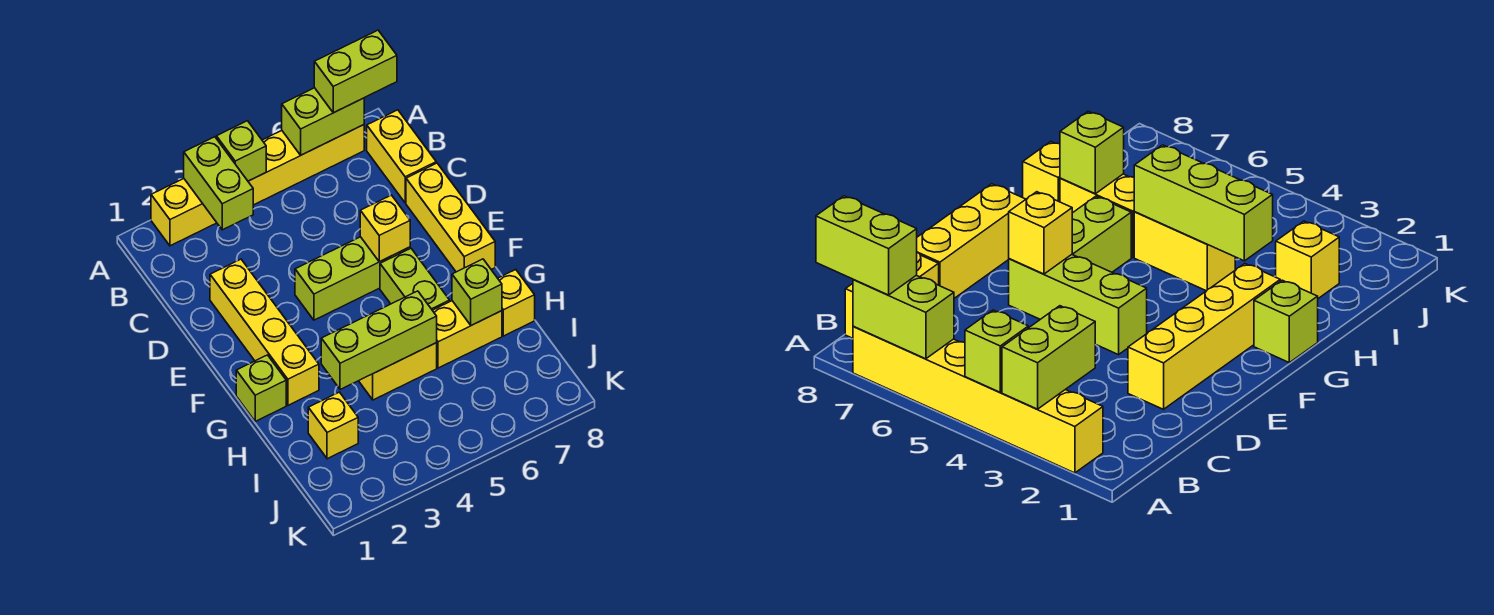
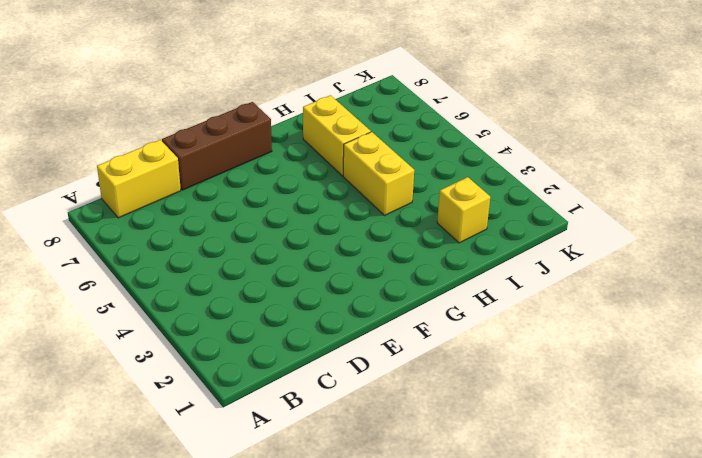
brown brick D8:F8 level 1 -> yellow brick D8:F8 level 1
none -> yellow brick A2:A7 level 1
none -> yellow brick D2:G2 level 1
none -> lime brick E4:E6 level 1

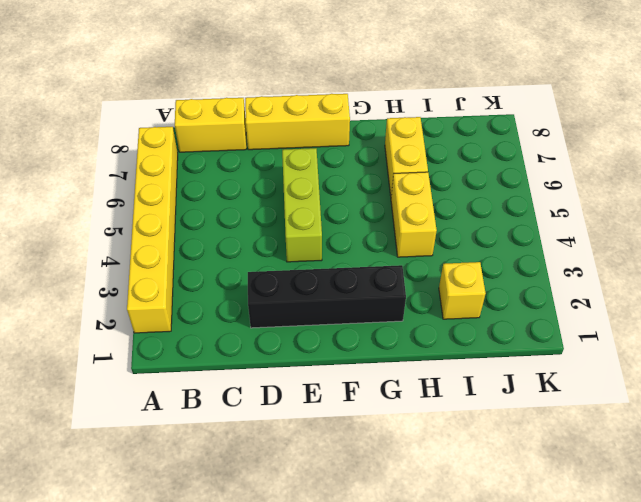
black brick D2:G2 level 1 -> yellow brick D2:G2 level 1
none -> lime brick F6:G6 level 1
none -> lime brick G1 level 1
none -> yellow brick H8 level 1

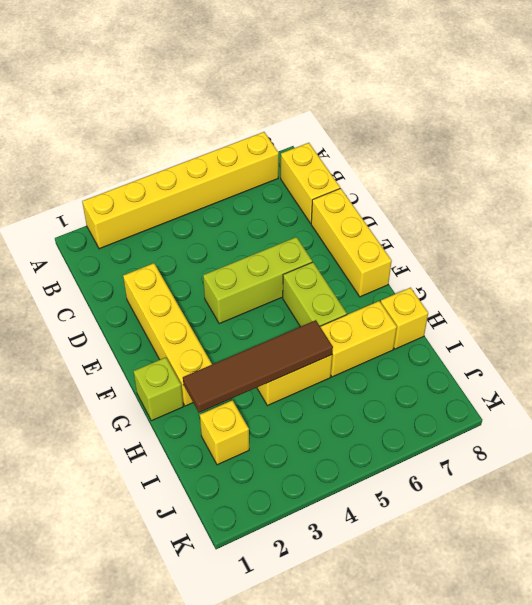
brown tile H2:H5 level 2 -> lime brick H3:H5 level 2
none -> lime brick A3:B3 level 2
none -> lime brick A4 level 2
none -> lime brick A6:A7 level 2

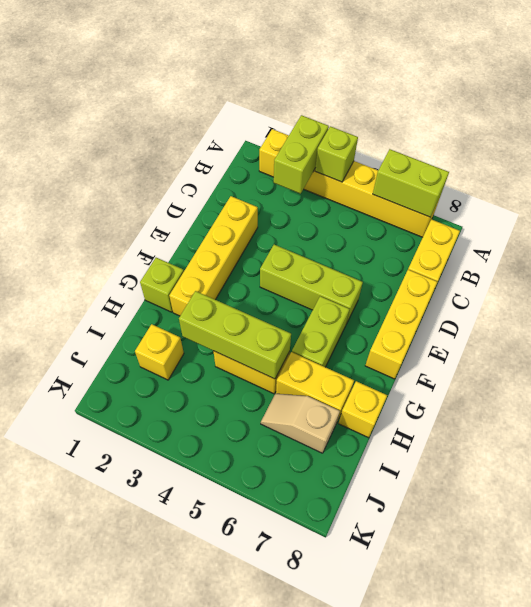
tan slope I6:I7 level 1 top 7 -> none
none -> yellow brick E6 level 2
none -> lime brick H7 level 2
none -> lime brick A7:A8 level 3

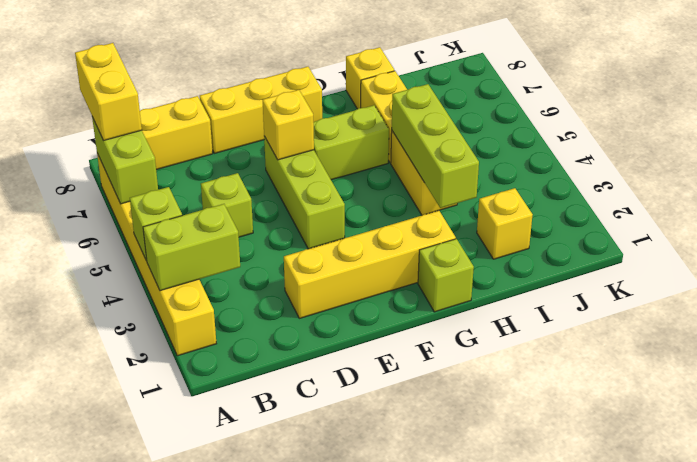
yellow brick A7:A8 level 3 -> lime brick A7:A8 level 3
lime brick C5 level 1 -> lime brick H7 level 2

